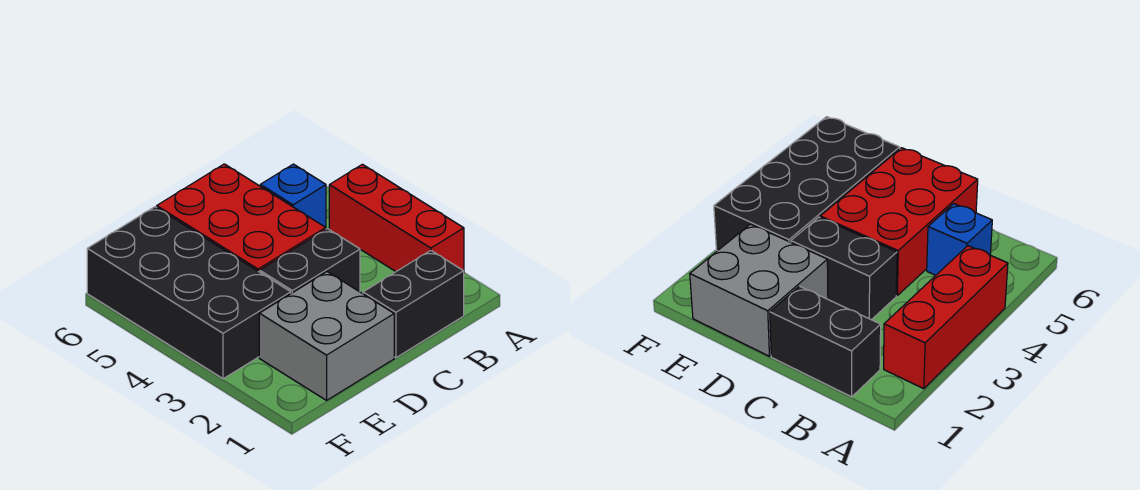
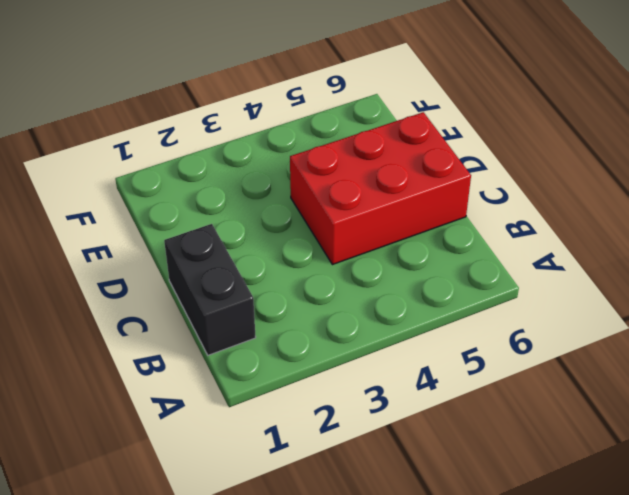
none -> red brick A2:A4 level 1
none -> blue brick B5 level 1

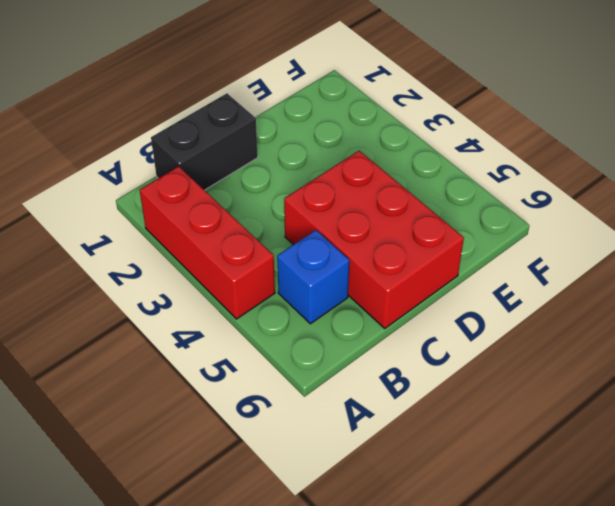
none -> black brick C3:D3 level 1
none -> grey brick D1:E2 level 1

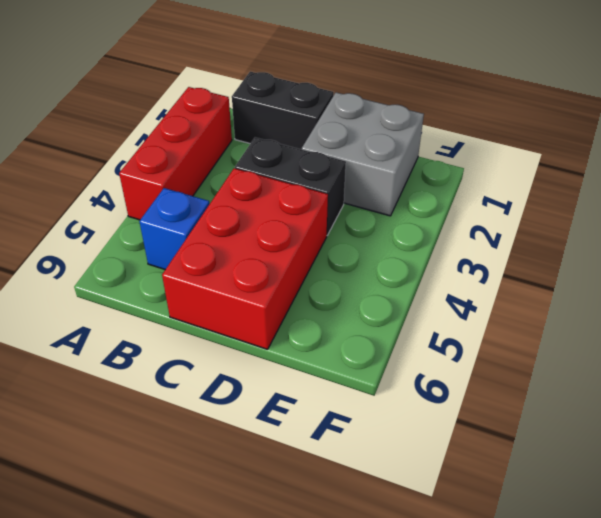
none -> black brick E3:F6 level 1

